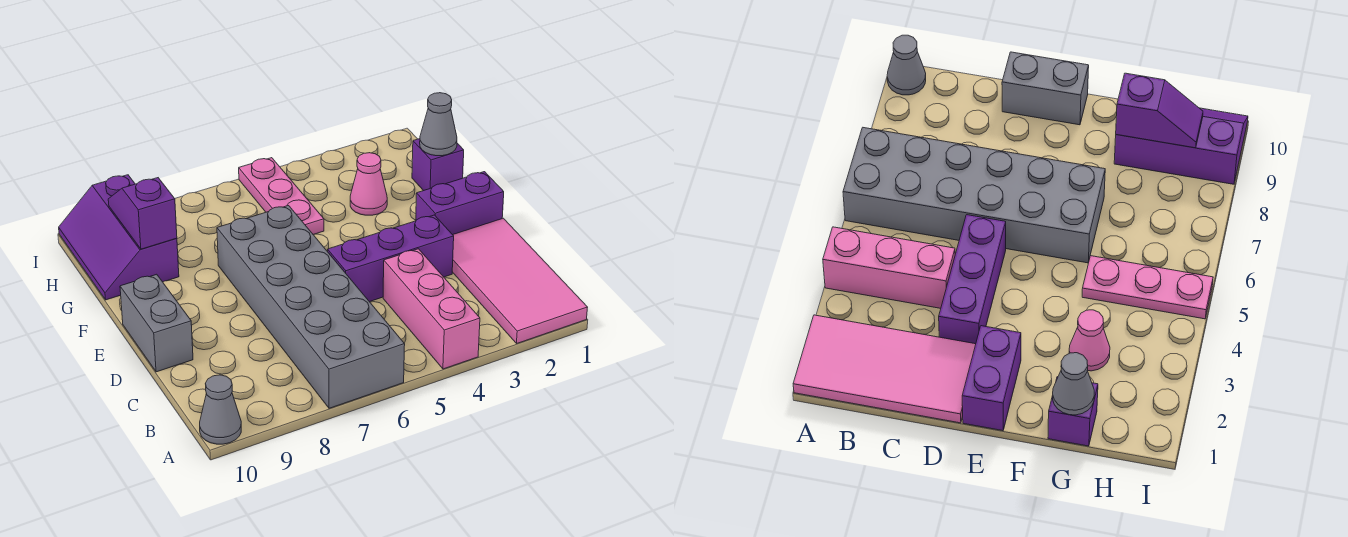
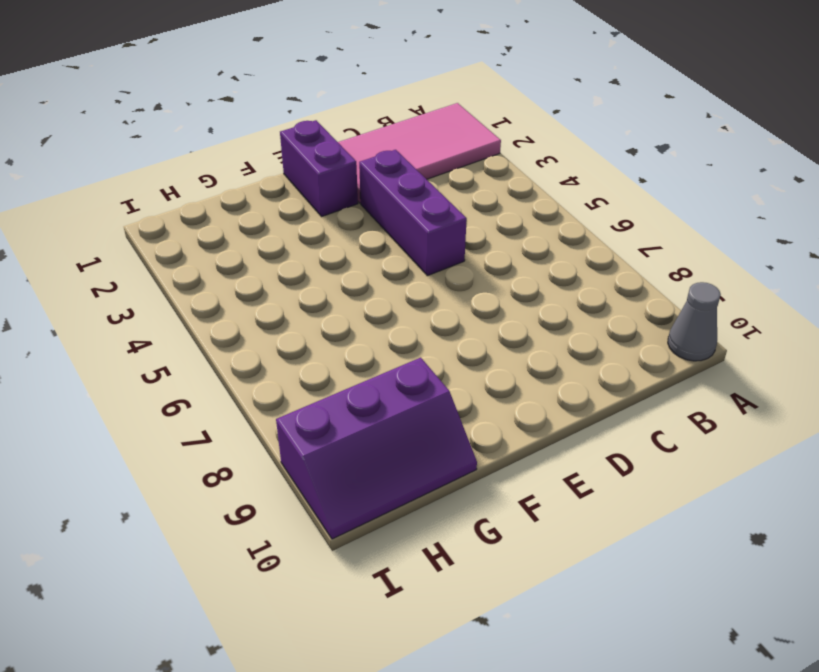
none -> pink brick A4:C4 level 1
none -> grey brick A6:F7 level 1
none -> grey brick D10:E10 level 1

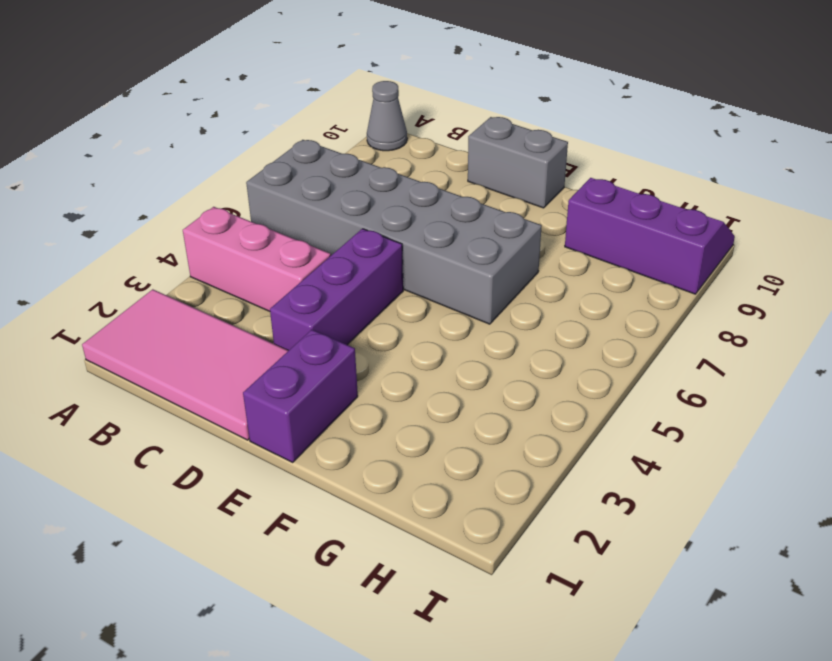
none -> purple brick G1 level 1
none -> pink cone G3 level 1
none -> pink plate G5:I5 level 1

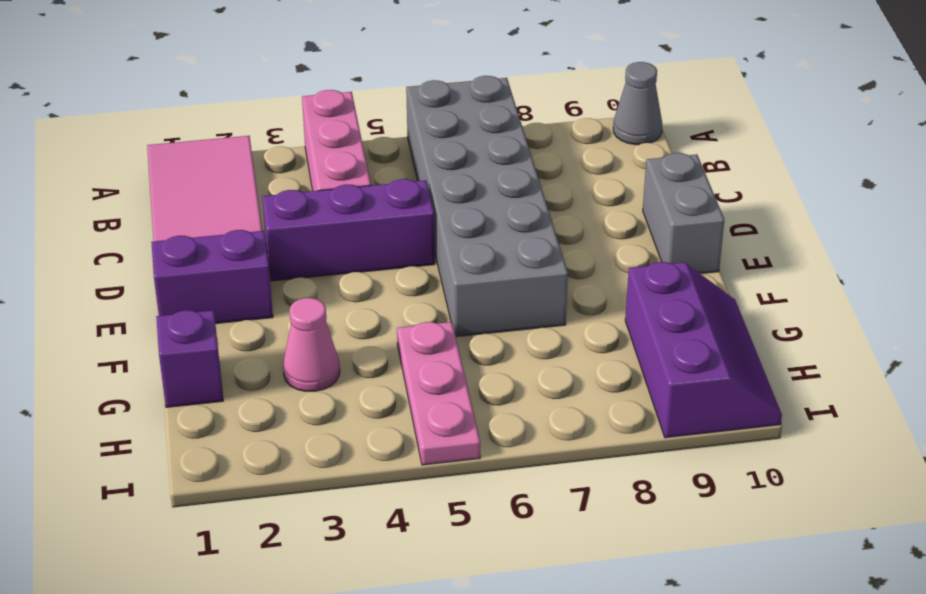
none -> grey cone G1 level 2
none -> purple slope G9:H9 level 2 top G

